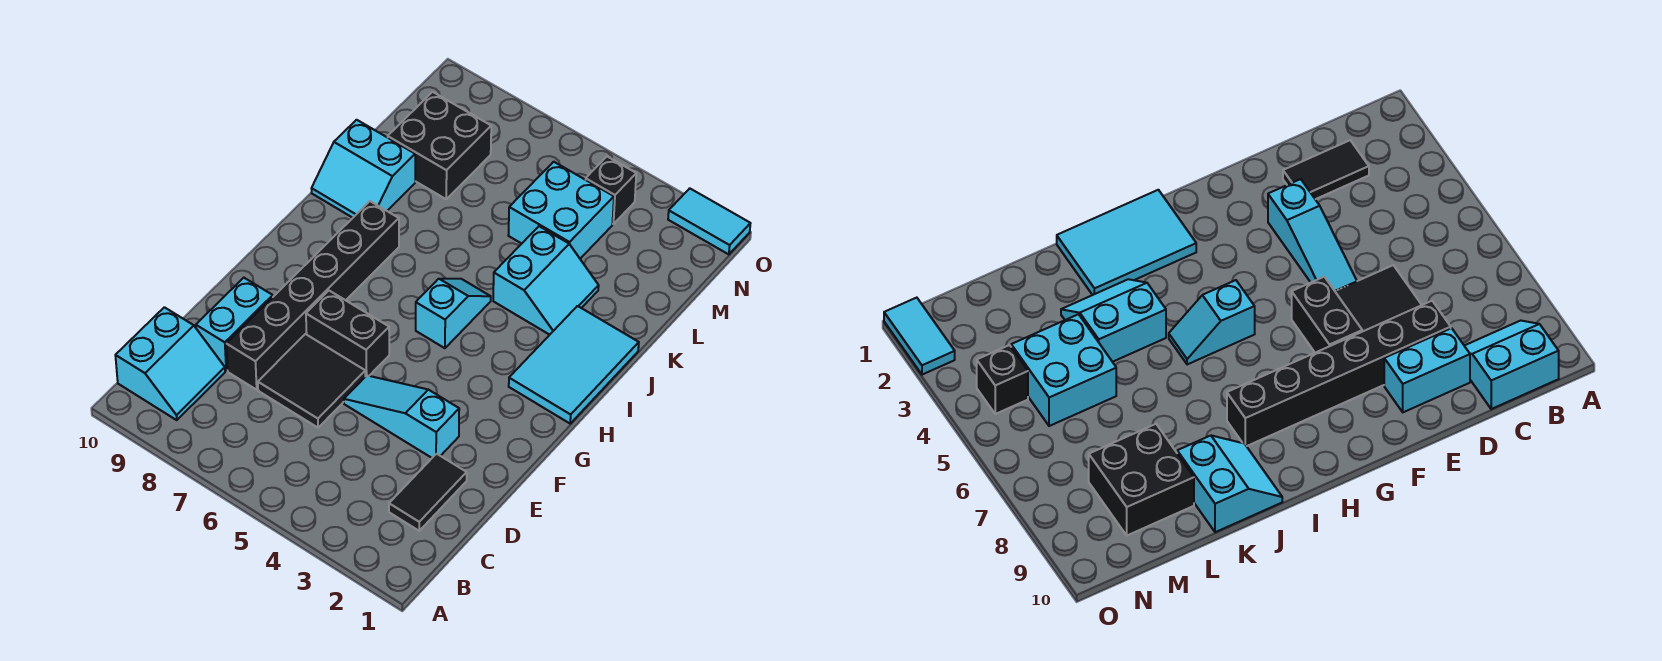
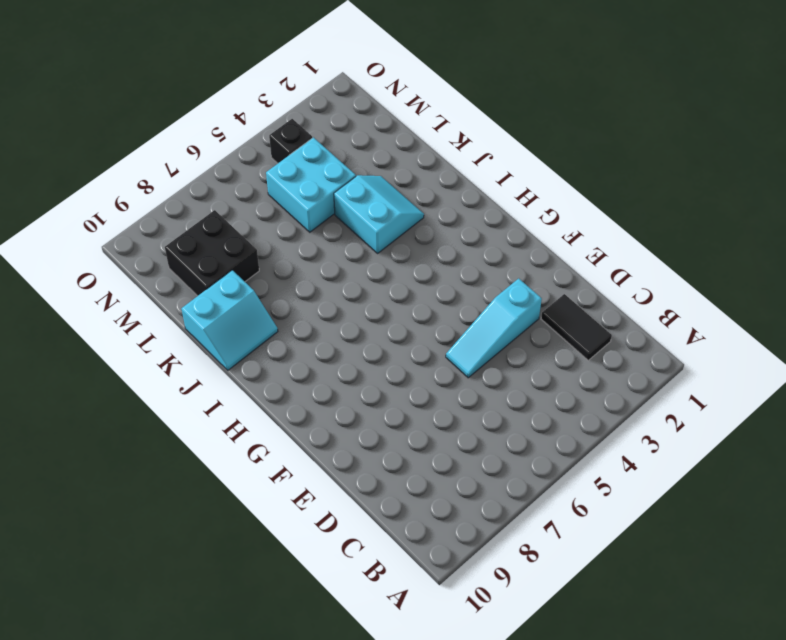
none -> cyan slope B9:C10 level 1 top 10
none -> black tile D6:E7 level 1
none -> black brick D8:I8 level 1

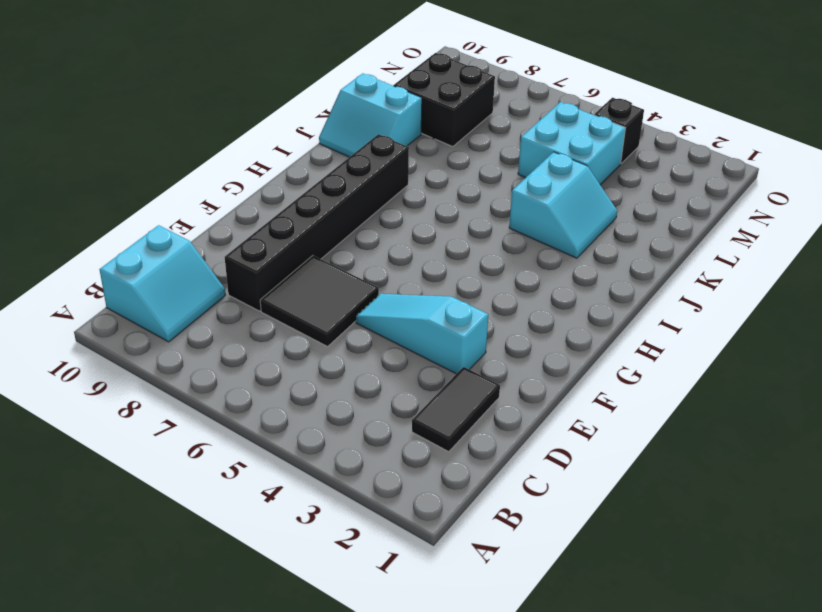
none -> cyan brick D9:E9 level 1
none -> black brick F6:F7 level 1
none -> cyan tile H1:J2 level 1

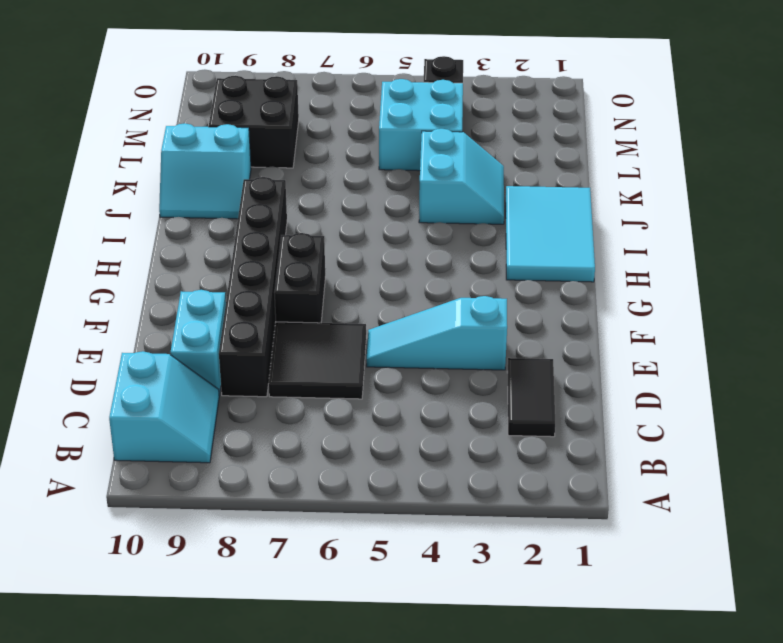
black brick F7:G7 level 1 -> black brick F6:F7 level 1
none -> cyan slope H5:I5 level 1 top H
none -> cyan tile O1:O2 level 1

